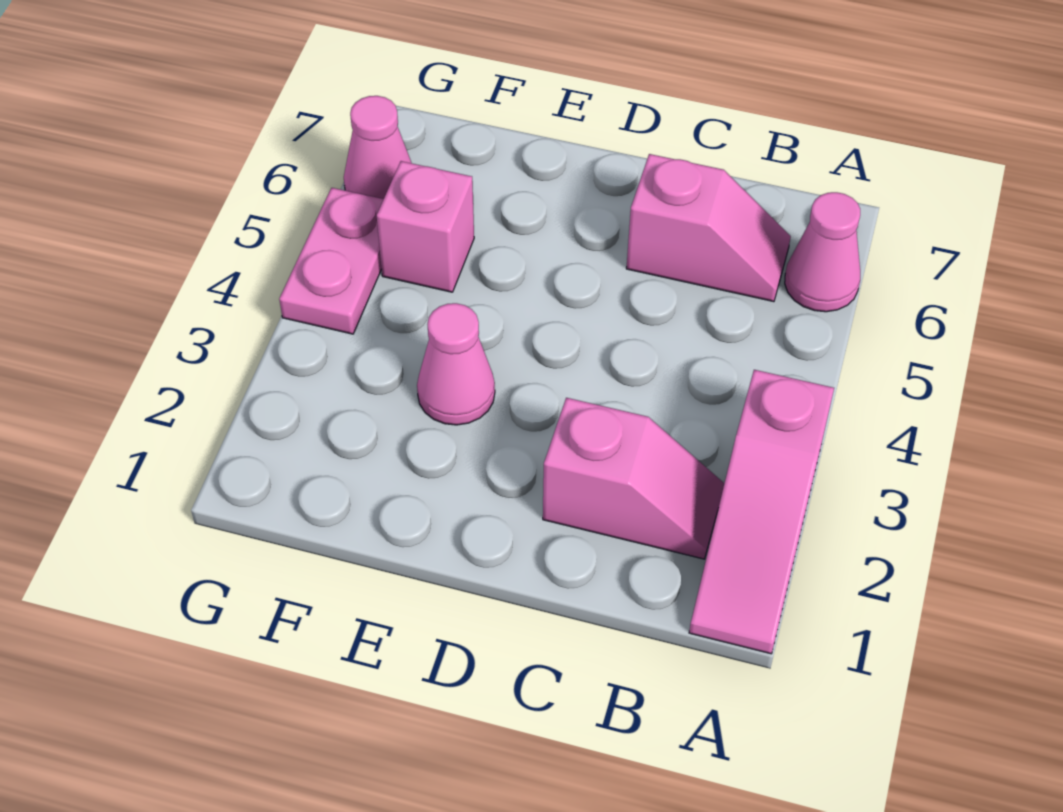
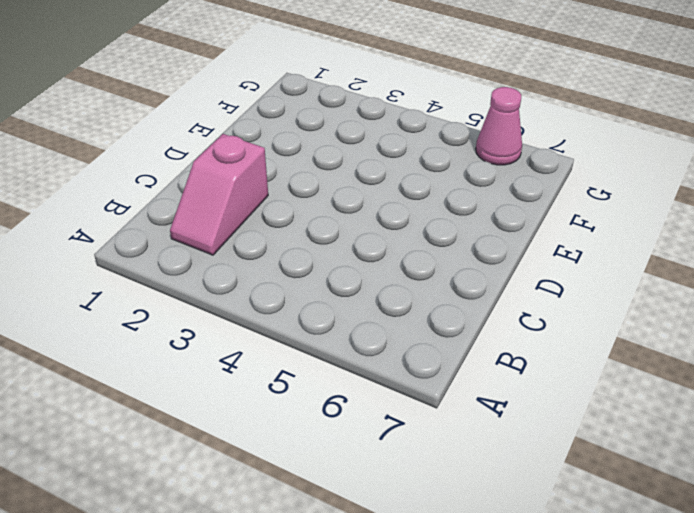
none -> pink slope A1:A3 level 1 top 3
none -> pink cone A6 level 1

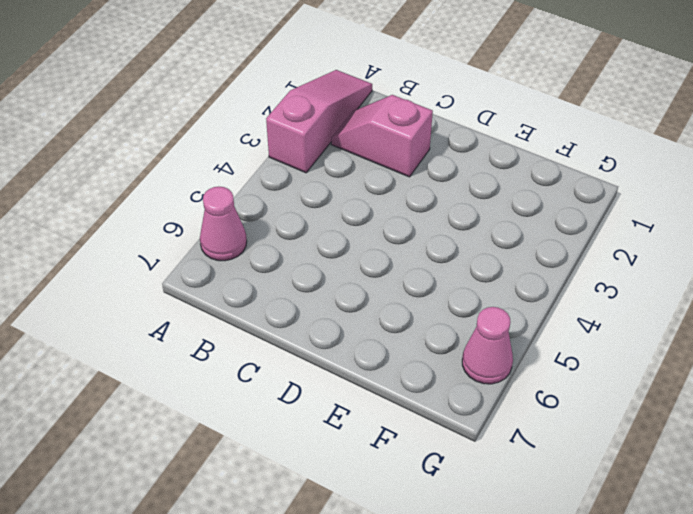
none -> pink slope B6:C6 level 1 top C
none -> pink cone E3 level 1

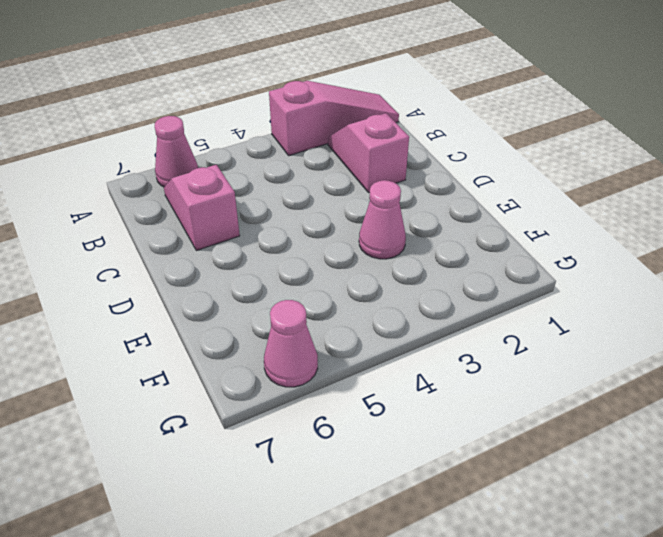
none -> pink brick F5 level 1
none -> pink plate G4:G5 level 1

